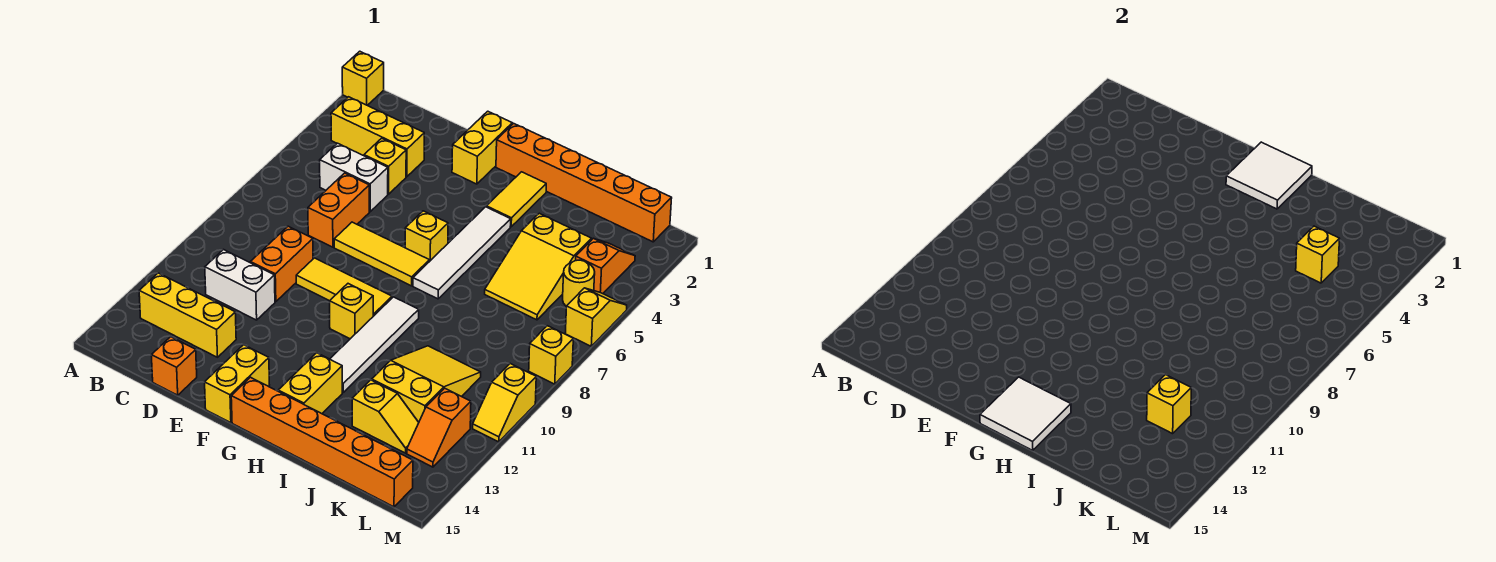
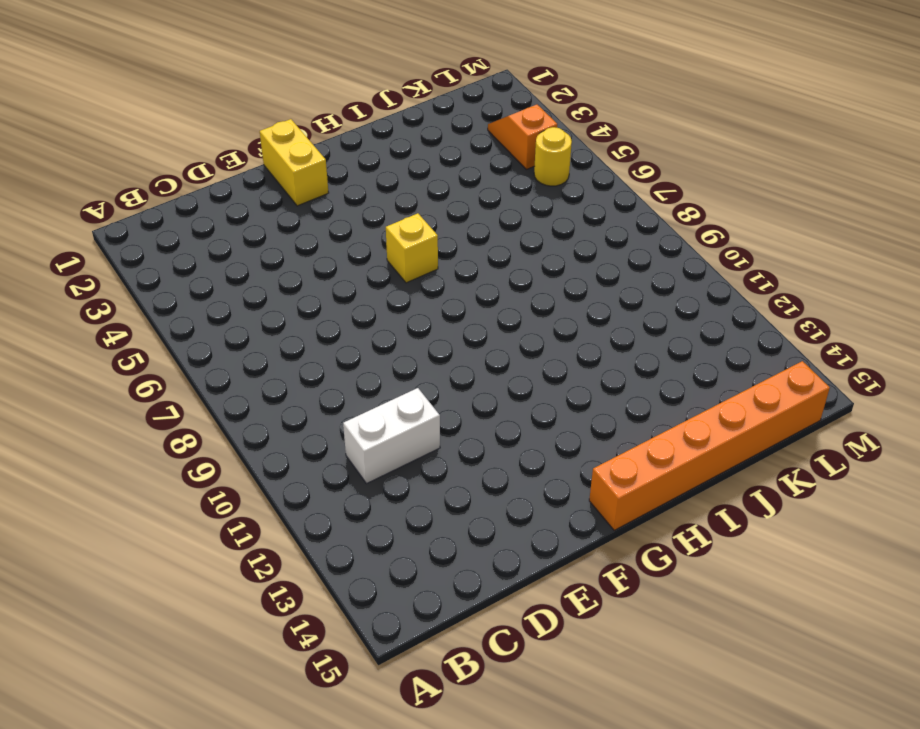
none -> yellow brick A1 level 1
none -> yellow brick B3:D3 level 1
none -> yellow brick B13:D13 level 1
none -> white brick C5:D5 level 1

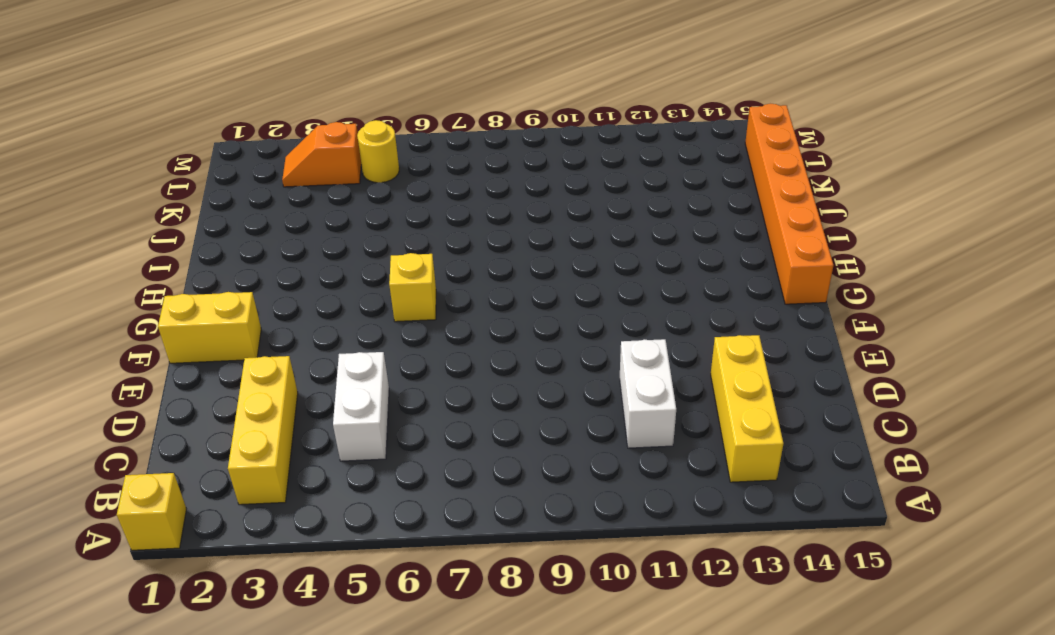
none -> yellow brick D4 level 1
none -> orange brick D6:D7 level 1
none -> orange brick D9:D10 level 1
none -> orange brick D15 level 1

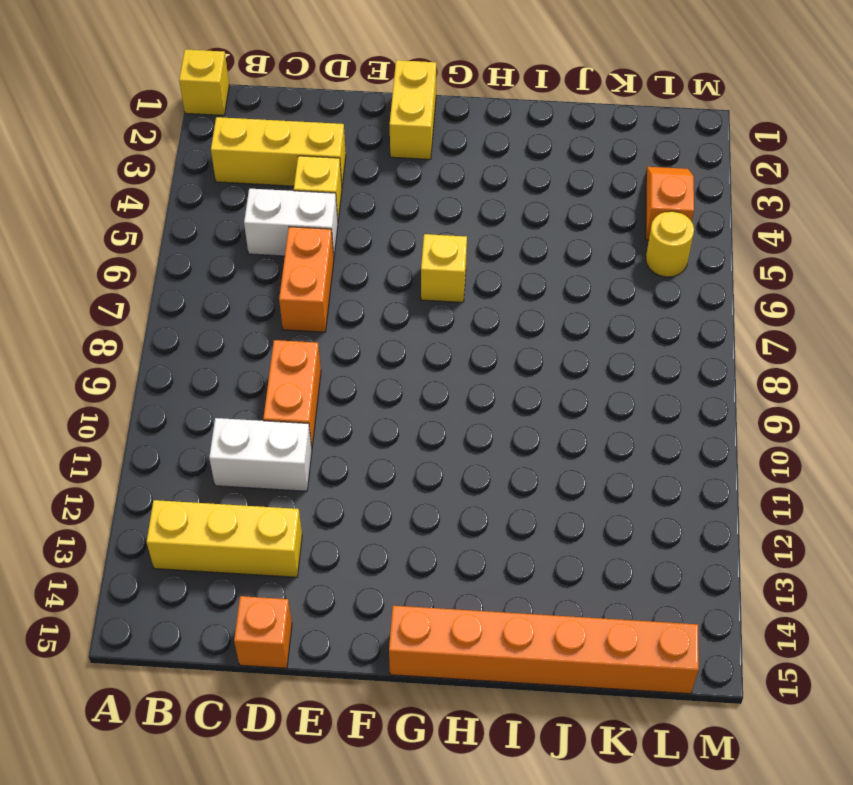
none -> yellow tile E7:G7 level 1
none -> yellow tile E9:G9 level 1
none -> yellow brick F14:F15 level 1
none -> orange brick G1:L1 level 1

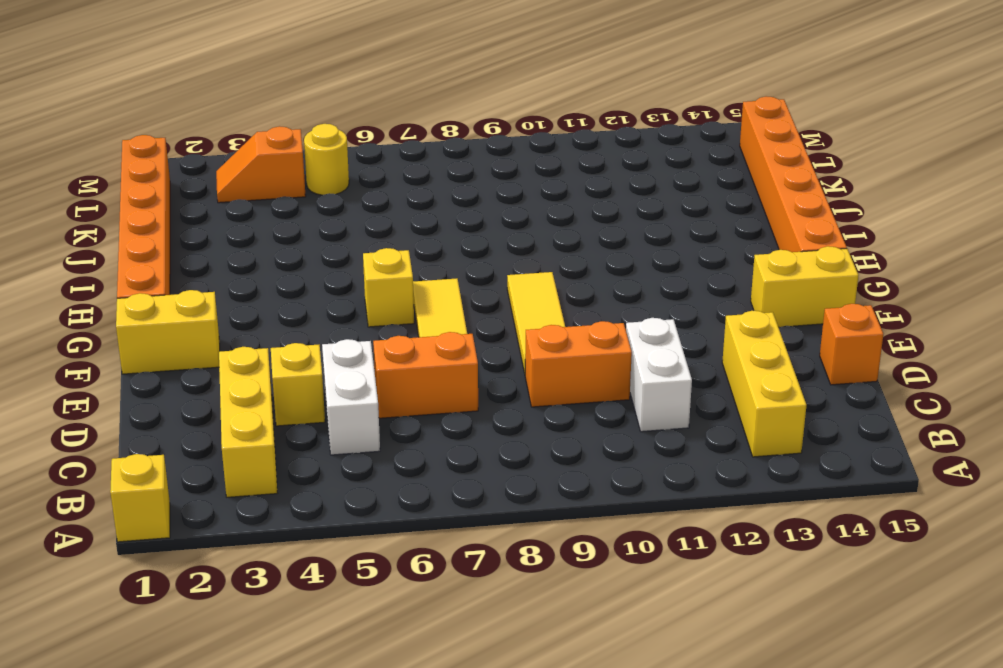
none -> yellow brick G10 level 1
none -> yellow tile H2:H3 level 1
none -> white tile H4:H7 level 1
none -> white tile H9:H12 level 1

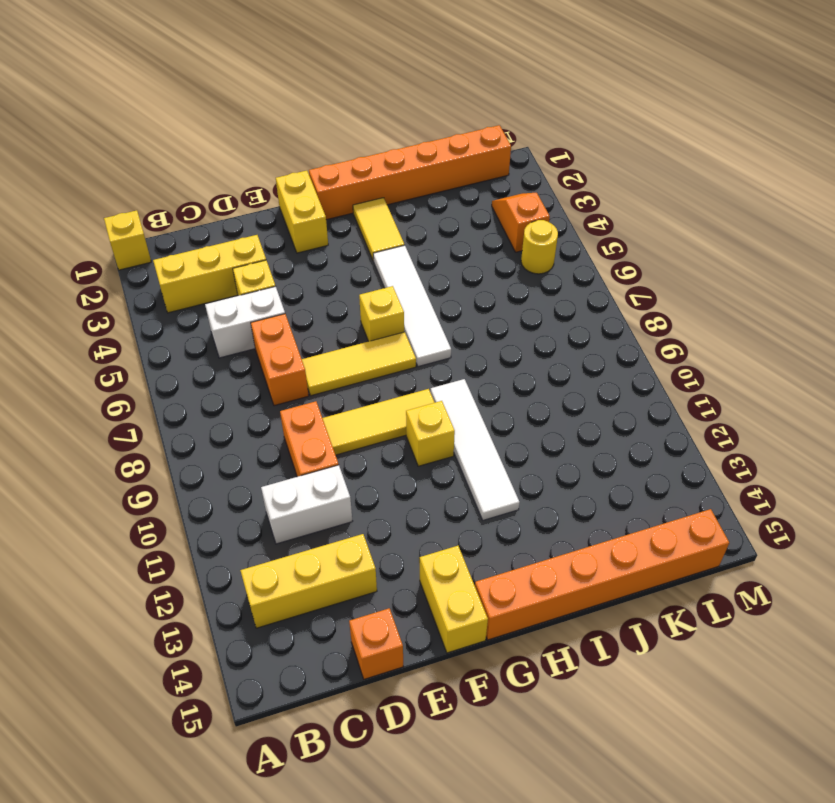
none -> yellow brick H13:H14 level 1
none -> yellow slope J4:K6 level 1 top 4
none -> yellow slope J10:K12 level 1 top 12
none -> yellow slope J13:K13 level 1 top J

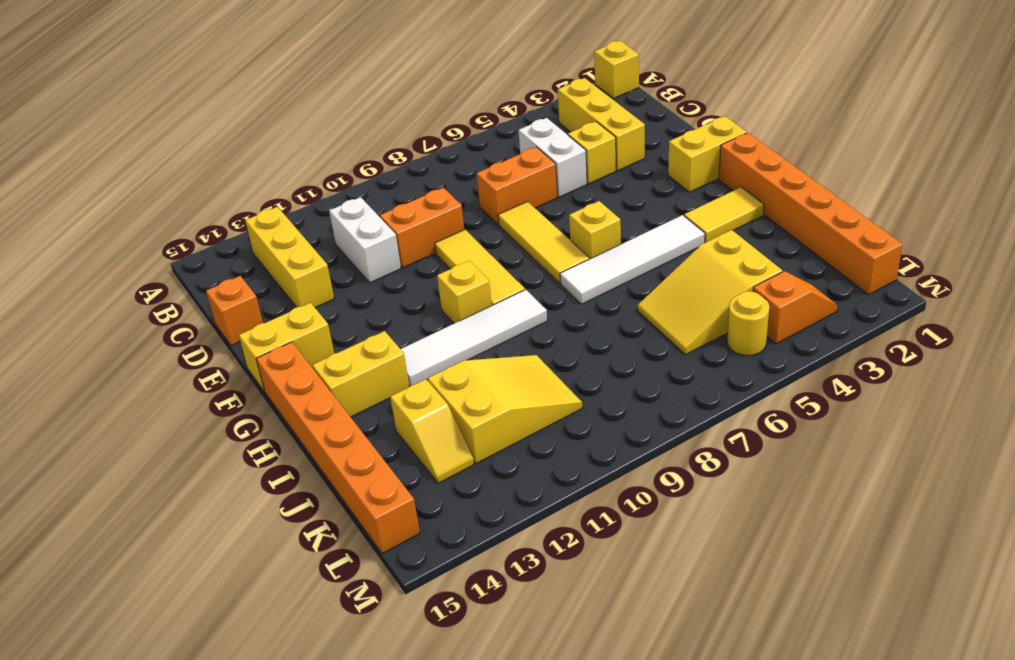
none -> orange slope L12:L13 level 1 top 12
none -> yellow slope M5:M6 level 1 top 6
none -> yellow brick M8 level 1
none -> yellow slope M10:M11 level 1 top 10

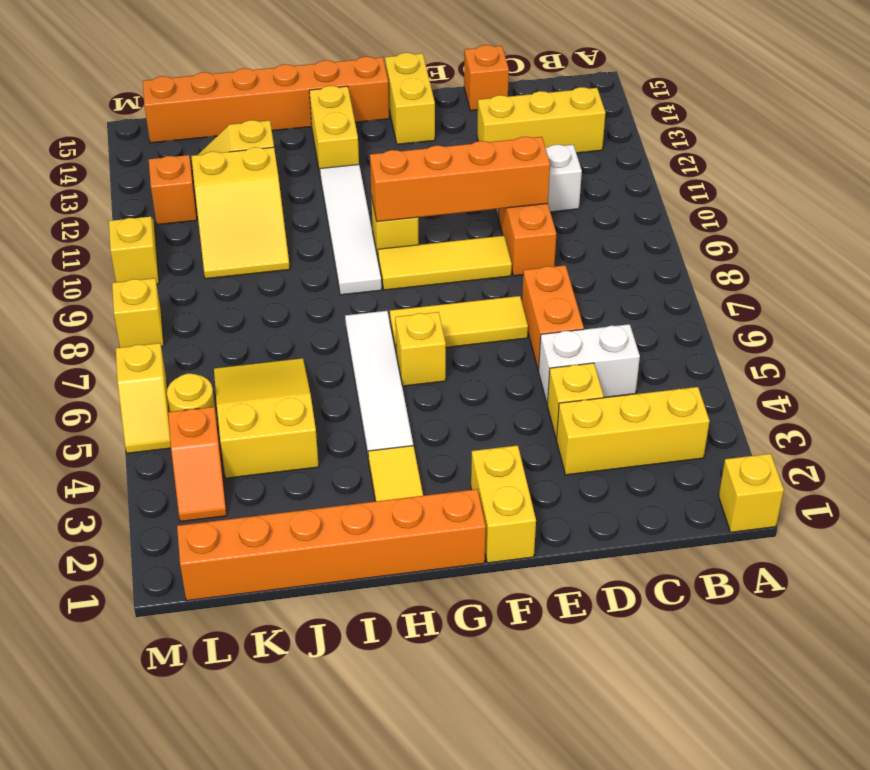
orange brick D10:G10 level 2 -> none
none -> white tile G1:H2 level 2
none -> white tile G14:H15 level 2
none -> yellow brick K4 level 2
none -> yellow brick K12 level 2

